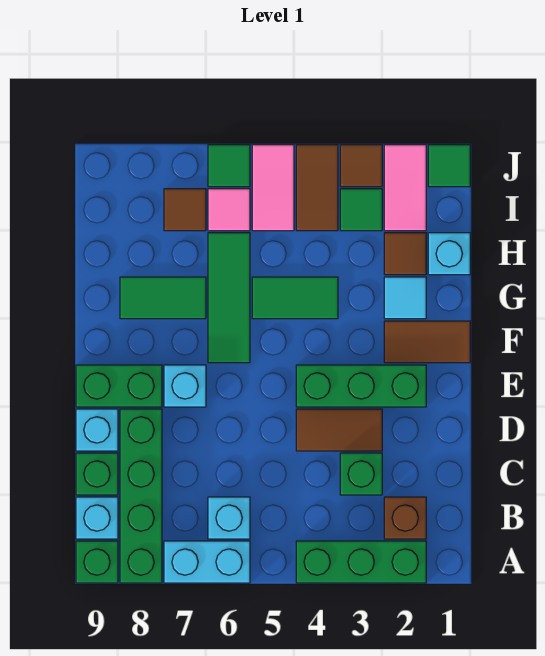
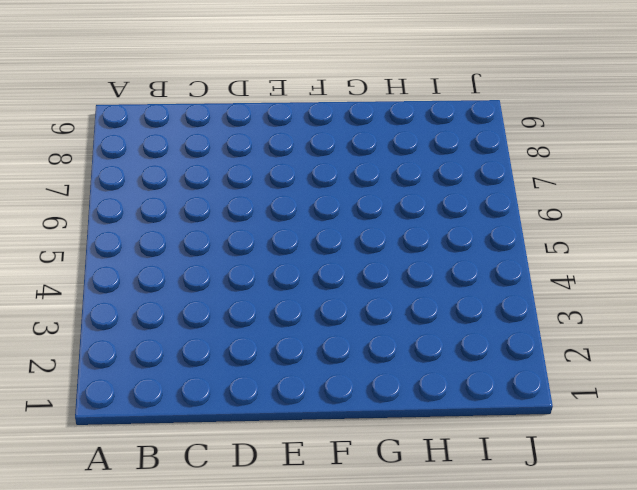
none -> green brick A2:A4 level 1
none -> cyan brick A6:A7 level 1
none -> green brick A8:D8 level 1
none -> green brick A9 level 1

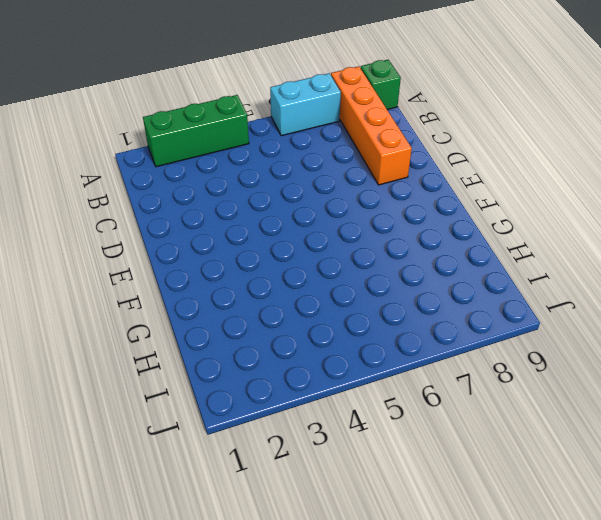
orange brick A8:D8 level 1 -> green brick A8:D8 level 1
none -> brown brick B2 level 1
none -> cyan brick B6 level 1
none -> cyan brick B9 level 1
none -> green brick C3 level 1

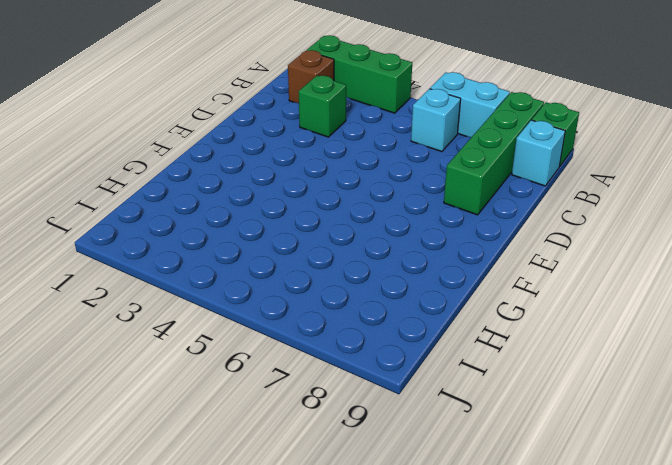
none -> green brick C9 level 1
none -> brown tile D3:D4 level 1
none -> cyan brick D9 level 1
none -> green brick E2:E4 level 1

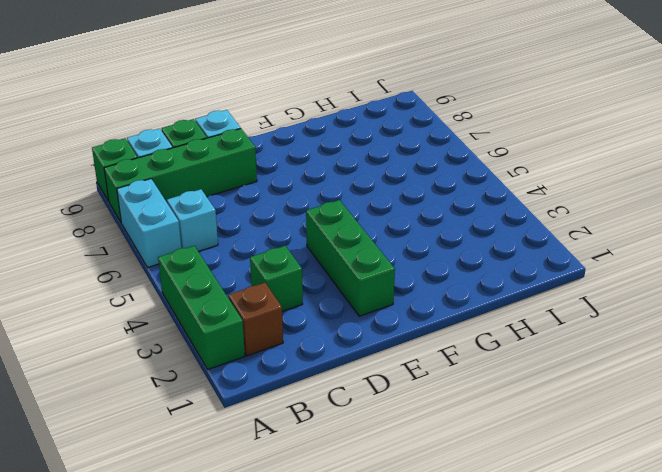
none -> brown tile D3:D4 level 1
none -> cyan brick E7 level 1
none -> green brick E8:E9 level 1
none -> brown tile F1:F2 level 1

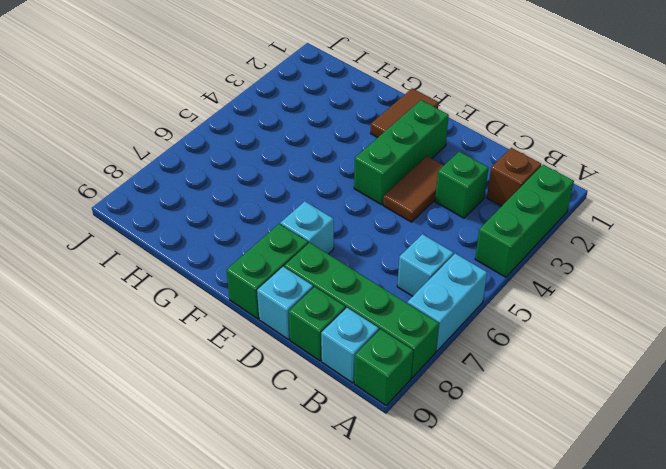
none -> green tile F6:H6 level 1
none -> cyan tile G2 level 1
none -> green tile G4:G5 level 1
none -> green tile G7:G8 level 1

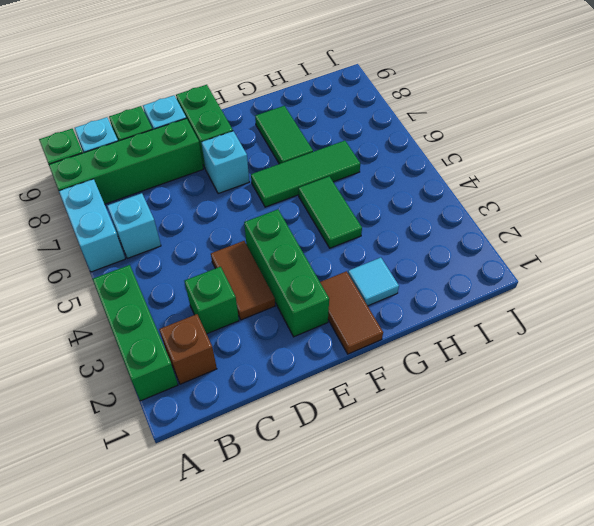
none -> cyan brick H1 level 1
none -> brown tile H2 level 1
none -> pink tile I2:J2 level 1
none -> green tile I3 level 1

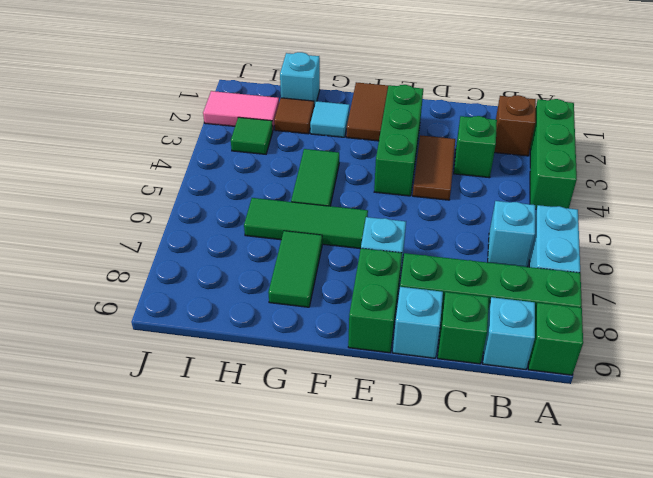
none -> brown tile I4:J4 level 1
none -> pink tile I5:J5 level 1
none -> pink tile I6 level 1
none -> brown tile I7 level 1

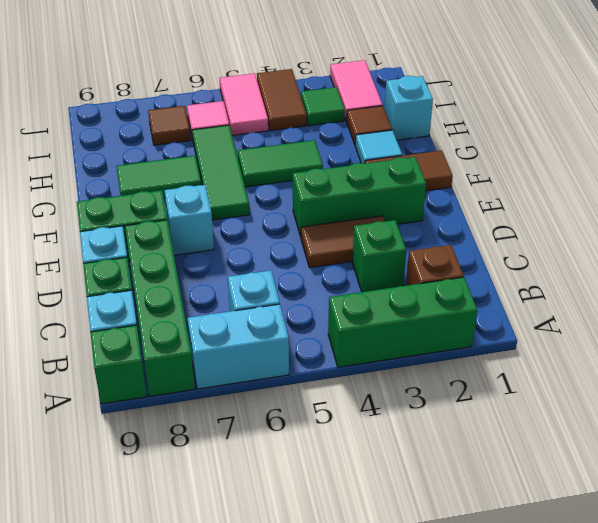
none -> green tile J1 level 1
none -> brown tile J3 level 1
none -> green tile J6 level 1

